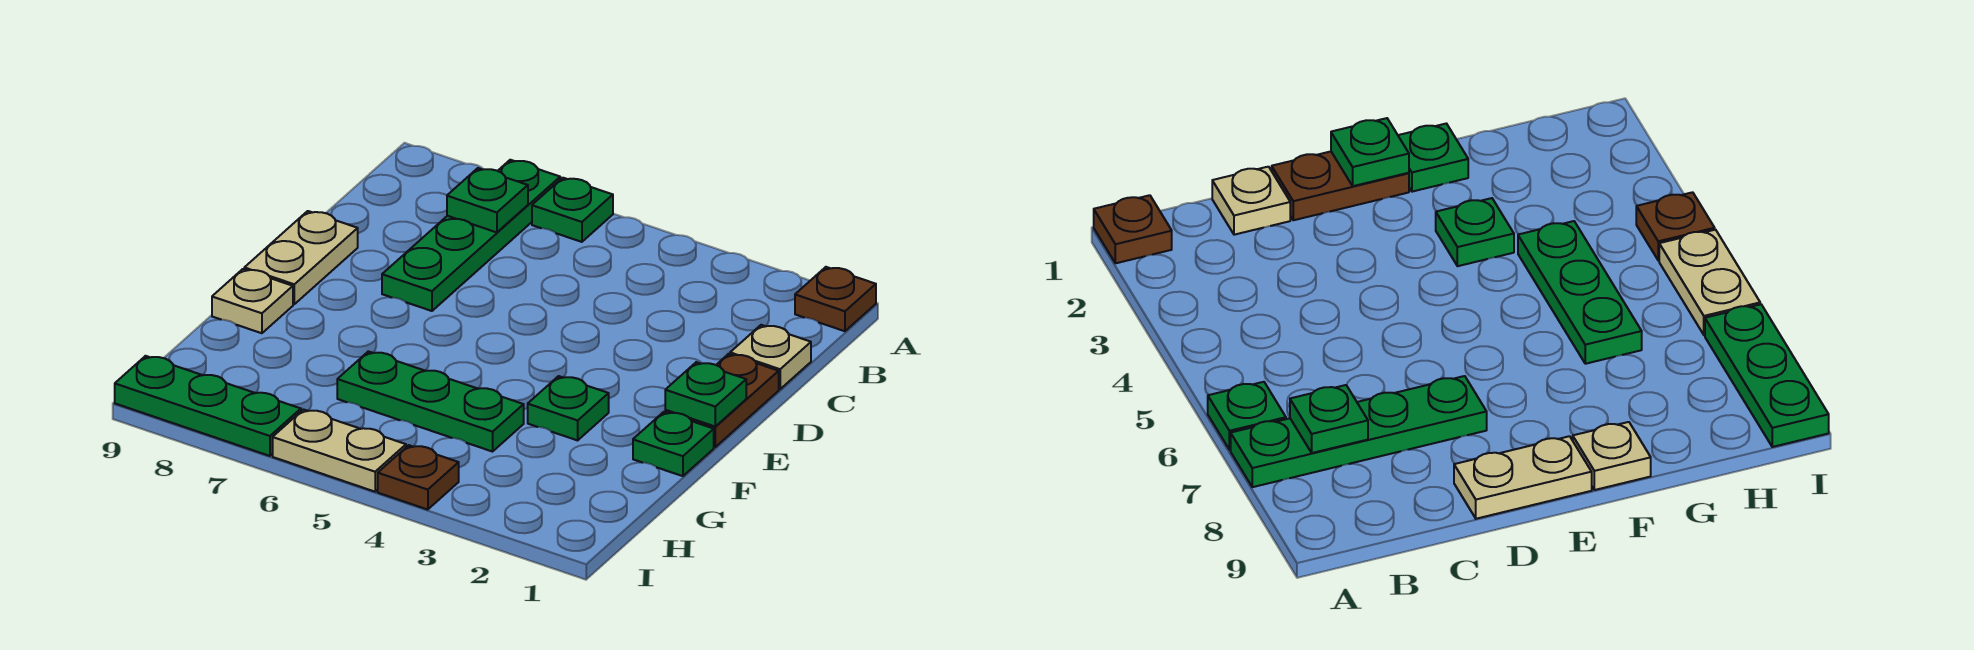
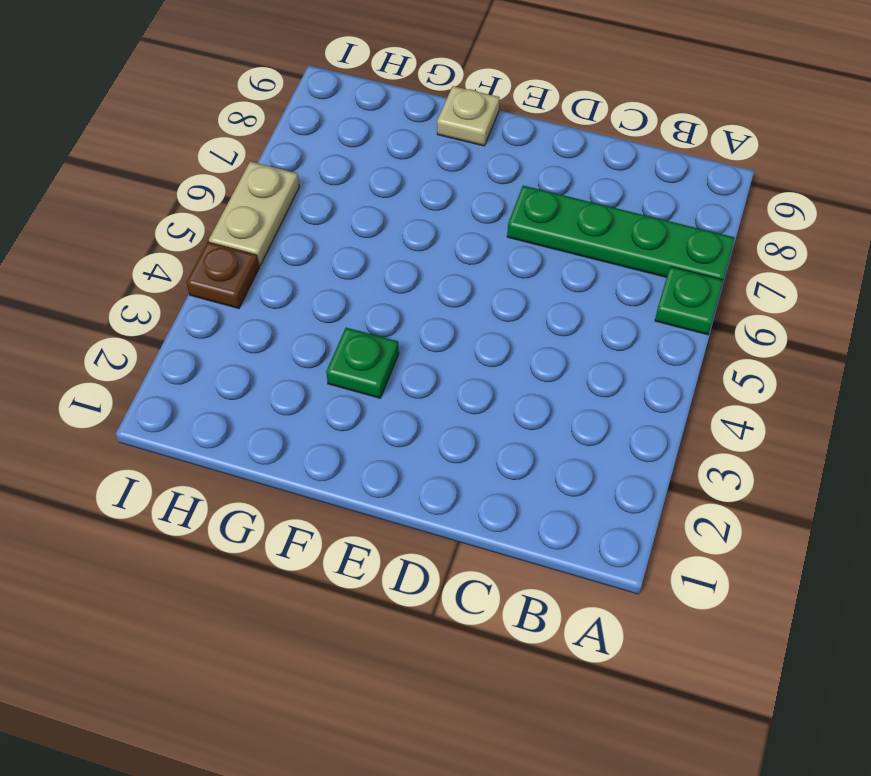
none -> brown plate A1 level 1
none -> tan plate C1 level 1
none -> brown plate D1:E1 level 1

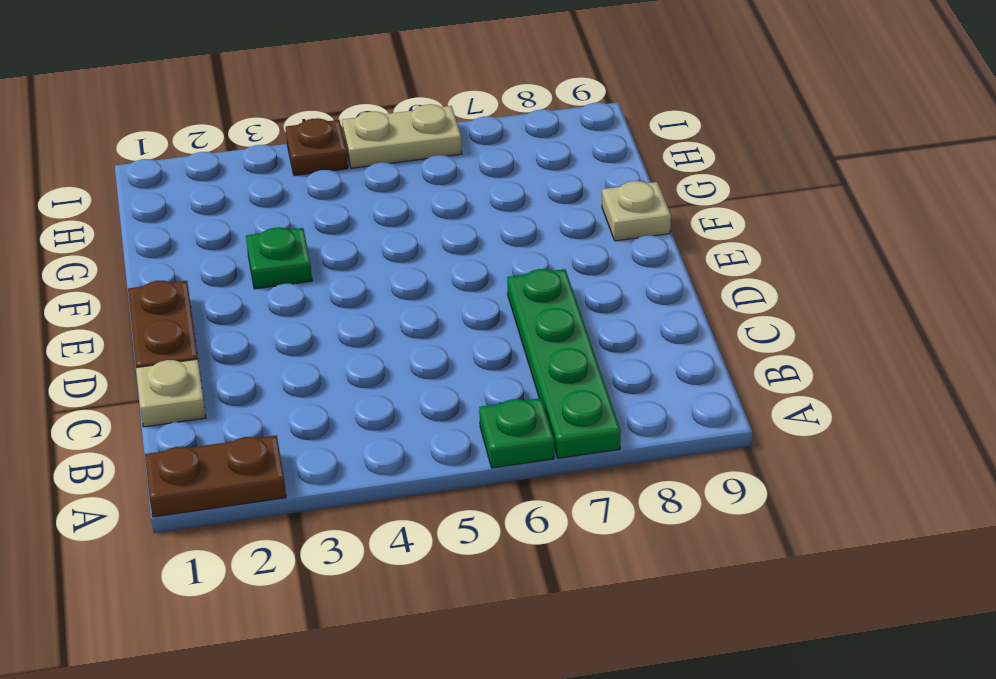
brown plate A1:A2 level 1 -> brown plate A1 level 1
none -> tan plate D9:E9 level 1
none -> green plate F1 level 1
none -> green plate G4:G6 level 1

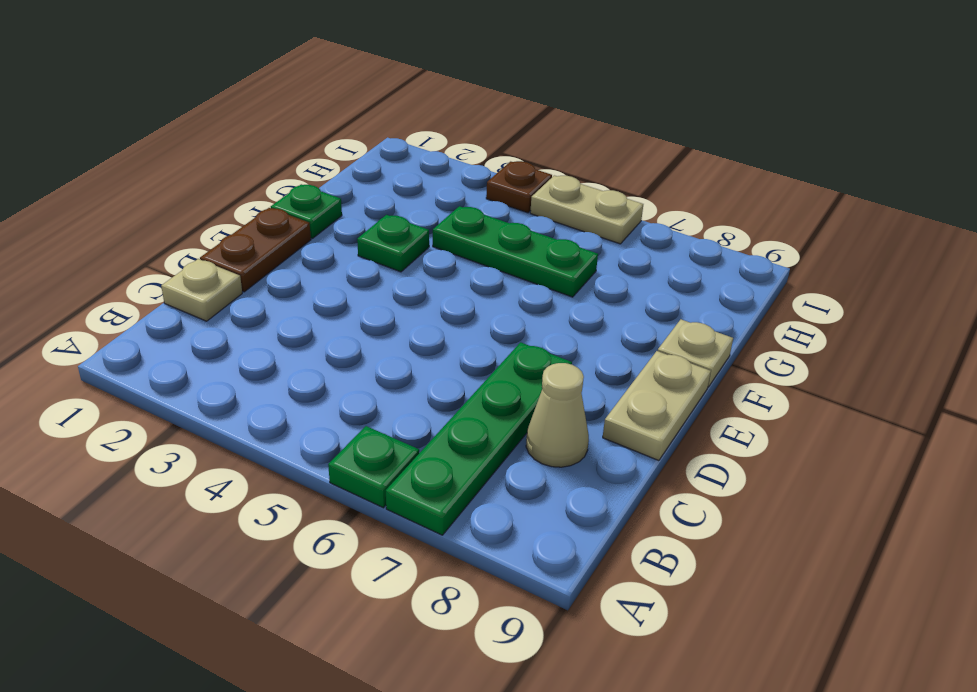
tan cone C8 level 1 -> none
none -> brown plate A1 level 1
none -> green plate I7:I9 level 1
none -> green plate B7 level 2

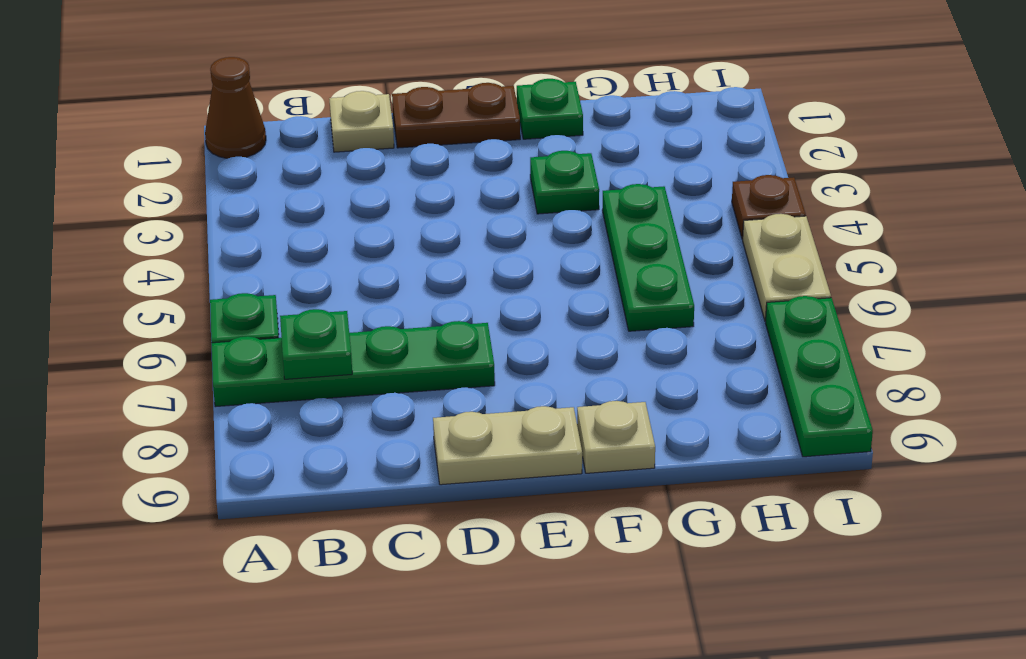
brown cone A1 level 1 -> brown plate A1 level 1
none -> green plate E1 level 2

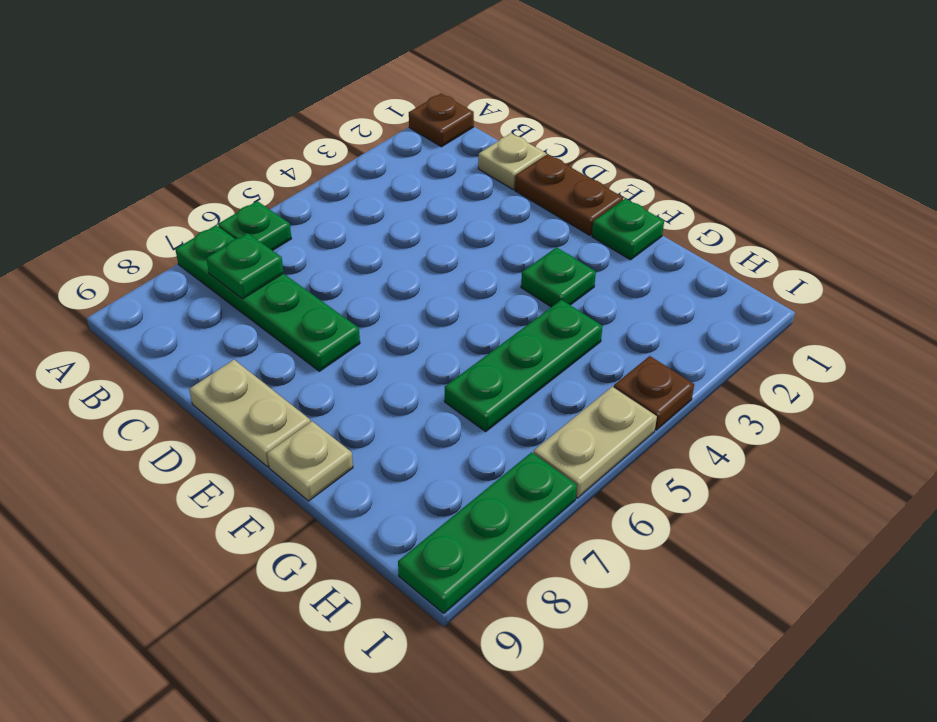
none -> green plate E1 level 2

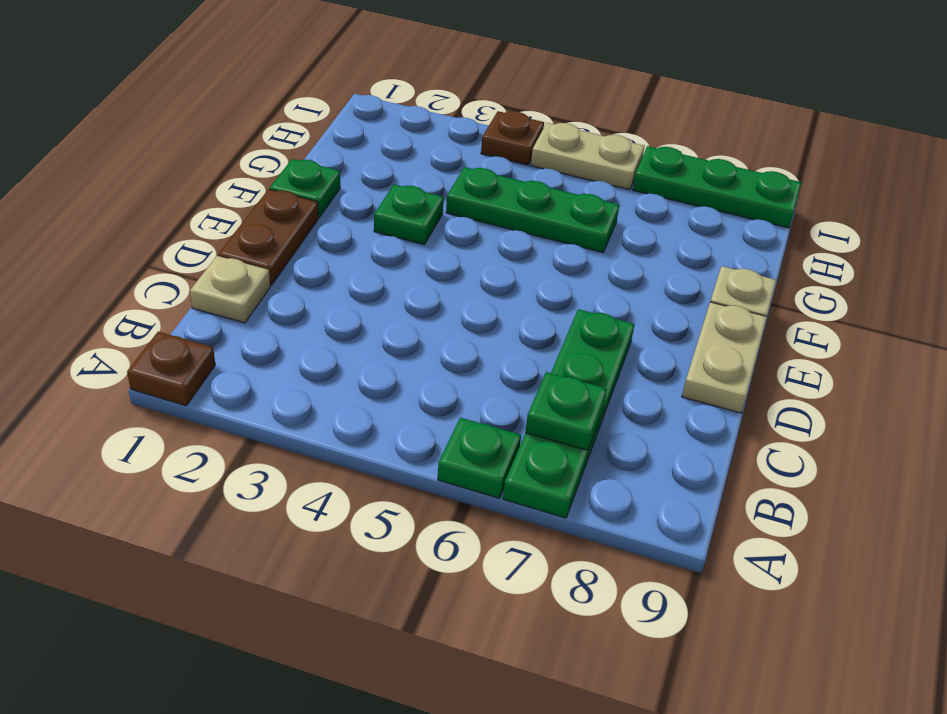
none -> green plate E1 level 2

